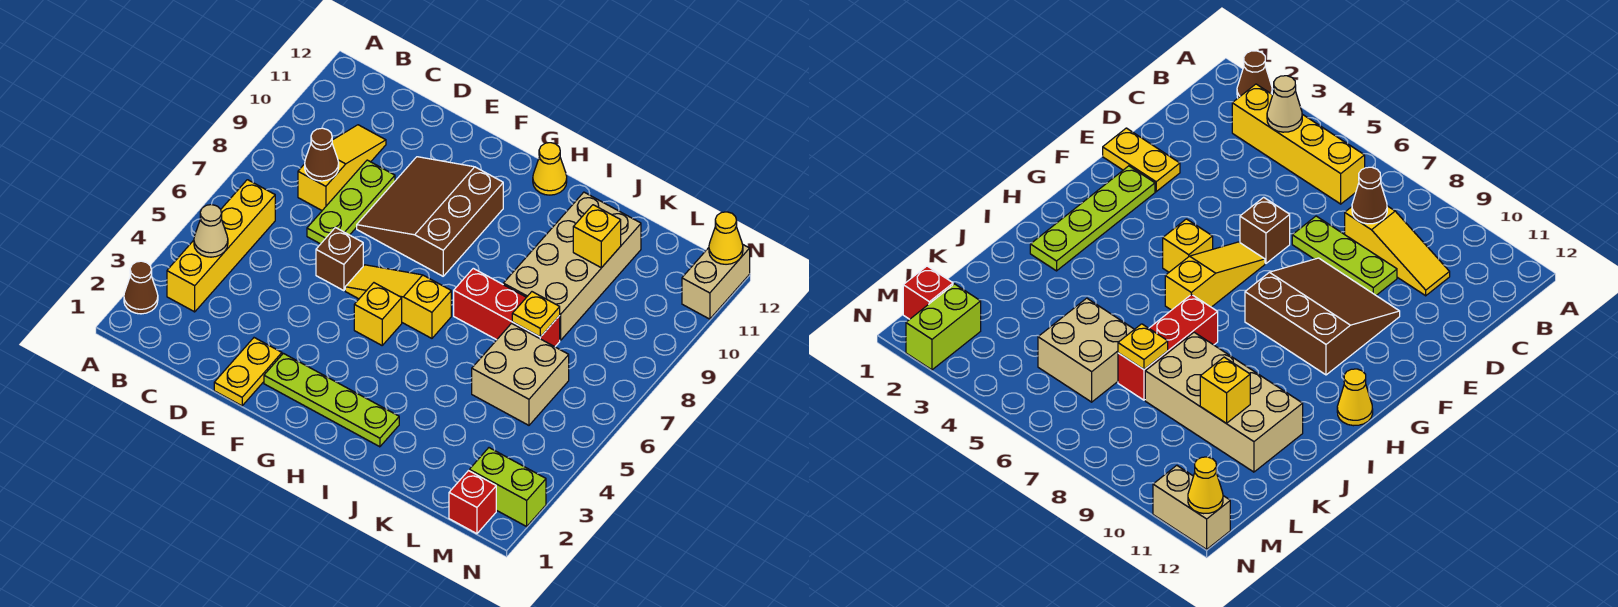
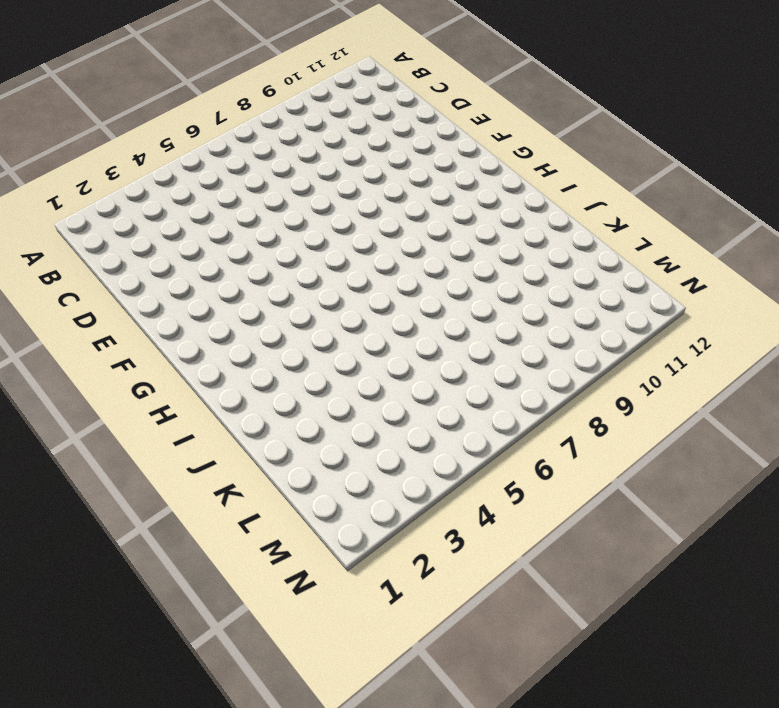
none -> brown cone A2 level 1
none -> yellow brick B3:B6 level 1
none -> yellow slope C8:C10 level 1 top 8

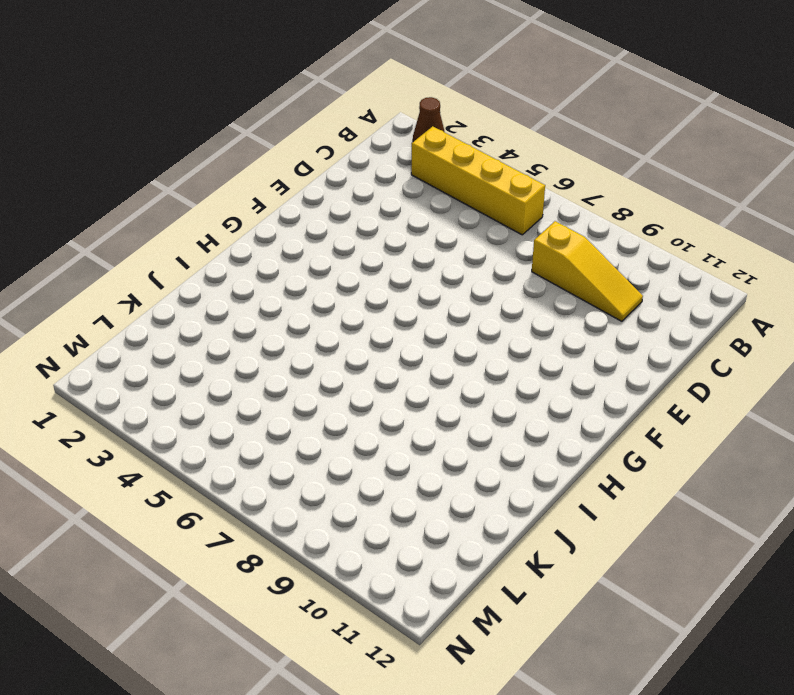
none -> lime plate D7:D9 level 1
none -> yellow plate E1:E2 level 1
none -> brown brick E6 level 1

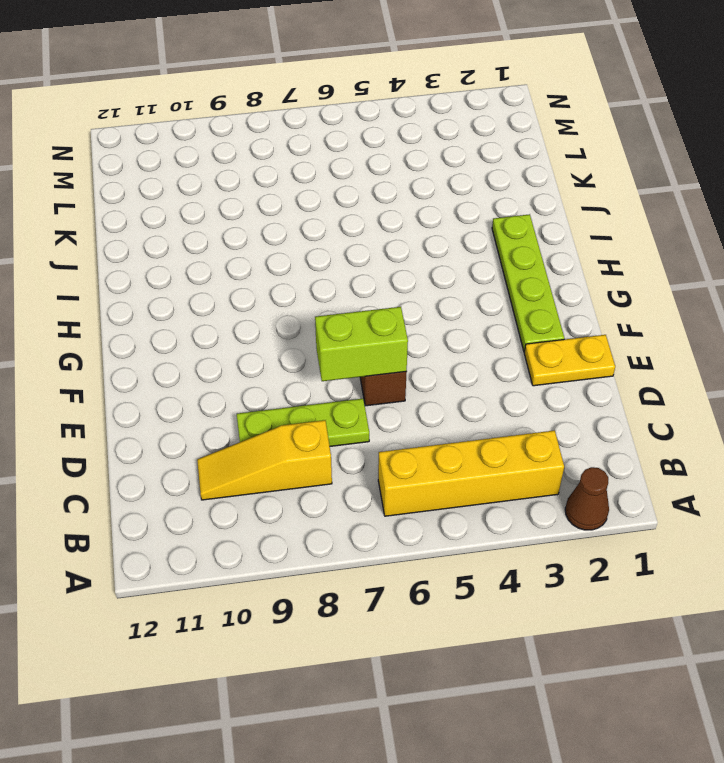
lime brick E6:E7 level 2 -> lime brick M2:N2 level 1
none -> brown slope E8:G10 level 1 top G
none -> yellow slope F6:H6 level 1 top H
none -> yellow brick G5 level 1

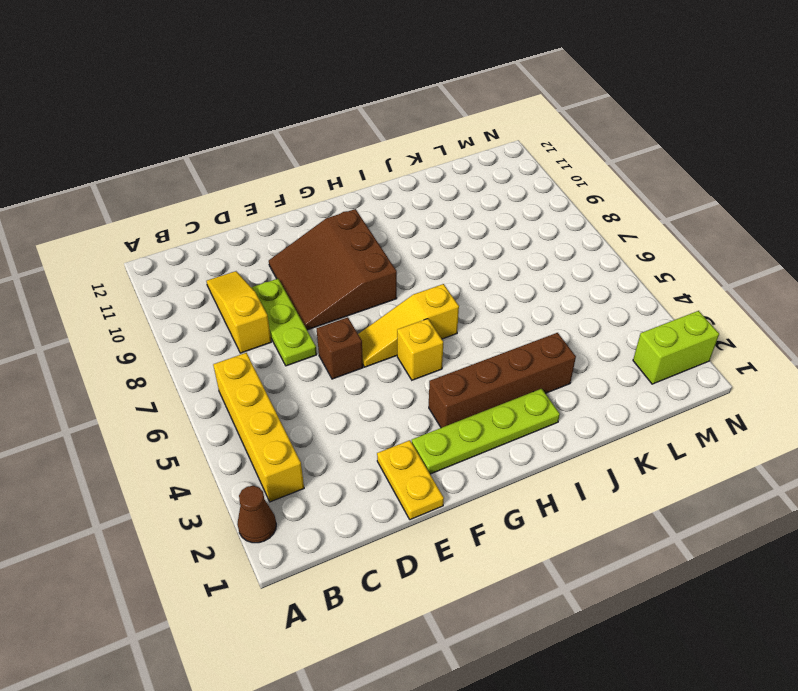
brown brick G3:J3 level 1 -> none
none -> yellow cone H12 level 1
none -> red brick I7:K7 level 1
none -> tan brick J8:K11 level 1

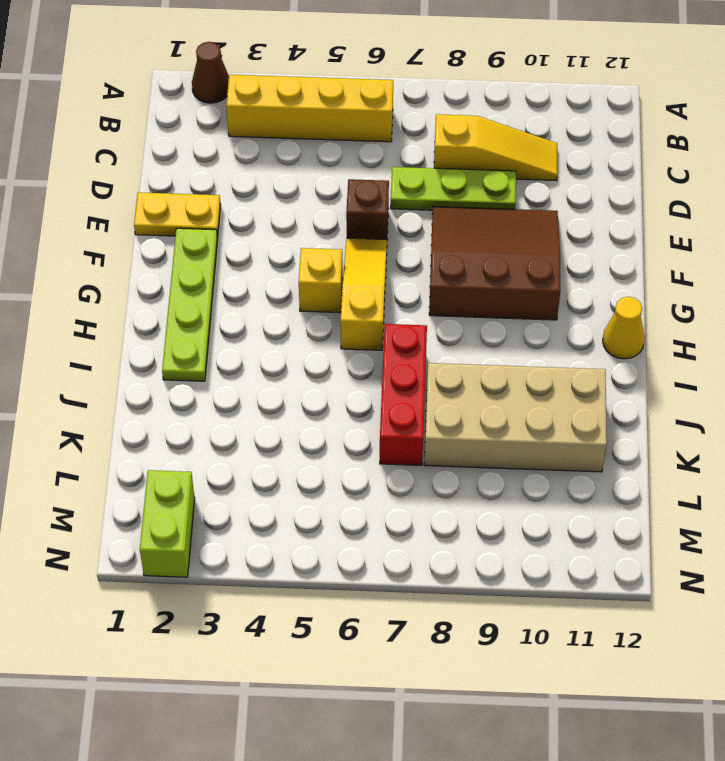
none -> tan brick K5:L6 level 1
none -> red brick M1 level 1
none -> tan brick N11:N12 level 1

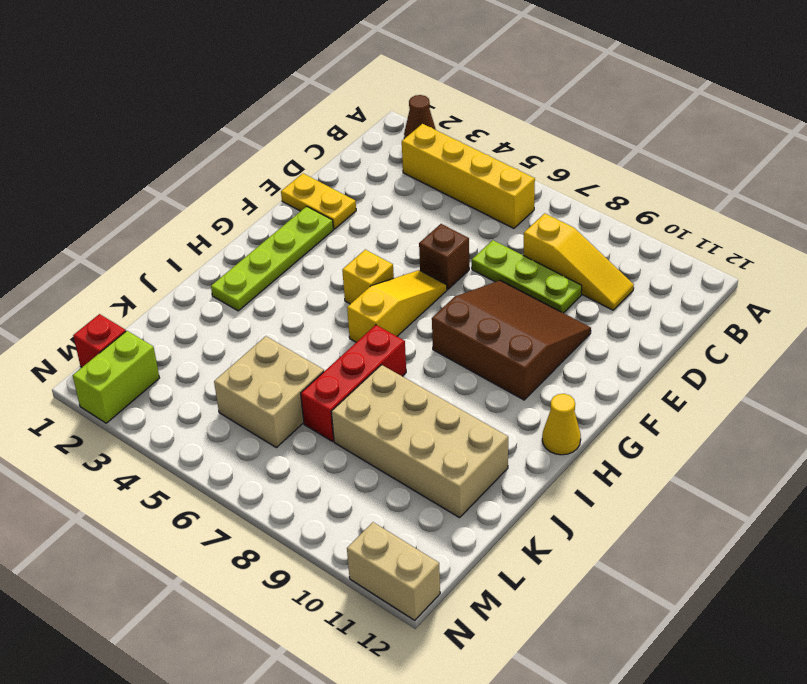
none -> tan cone B4 level 2
none -> brown cone C8 level 2
none -> yellow plate K7 level 2

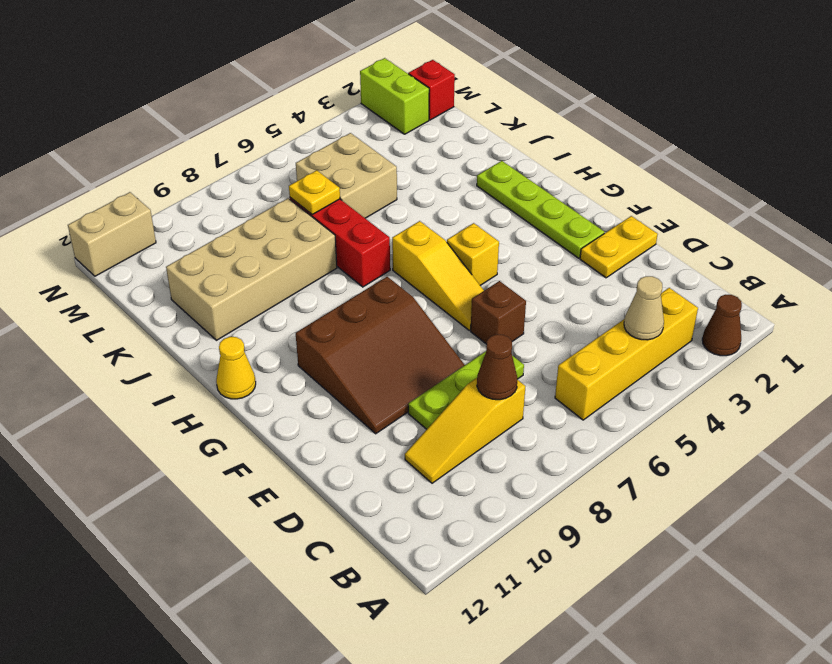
none -> yellow brick K10 level 2
none -> yellow cone N12 level 2

